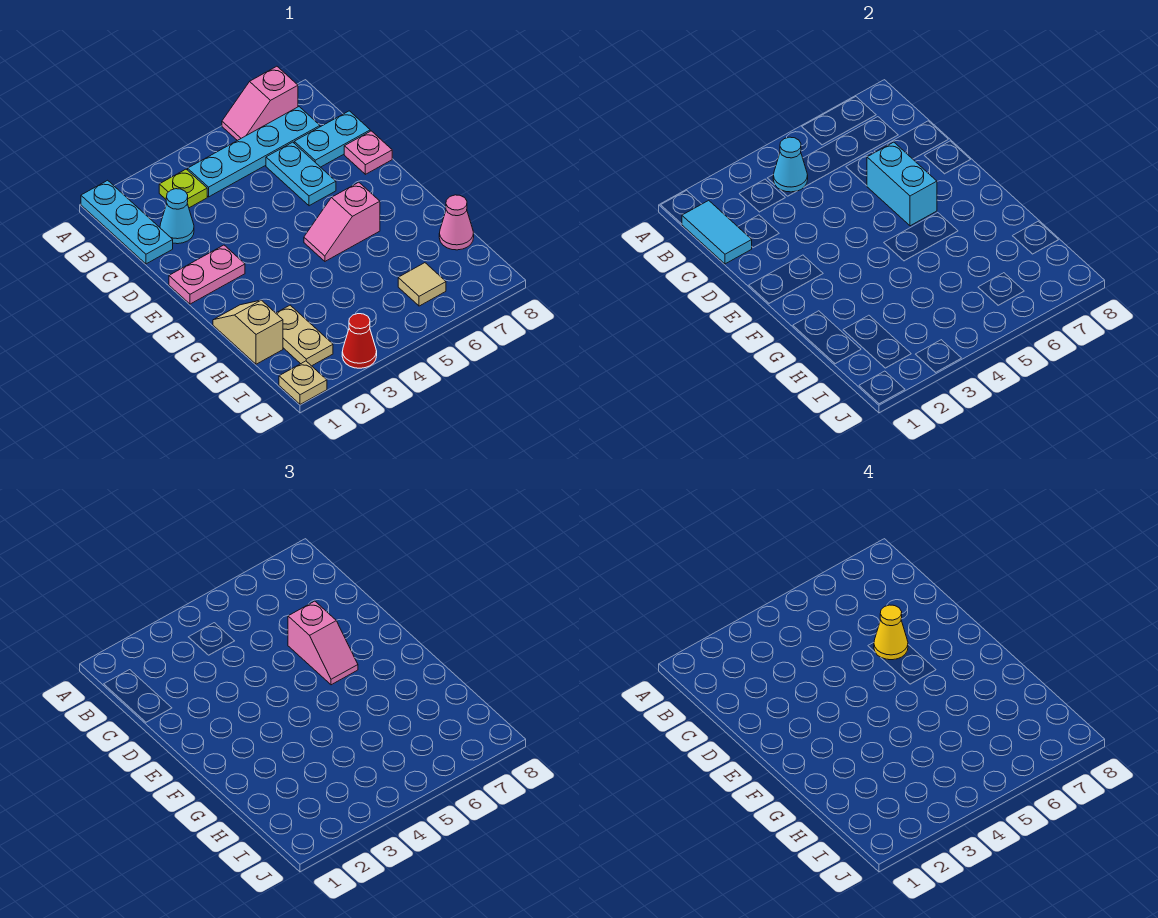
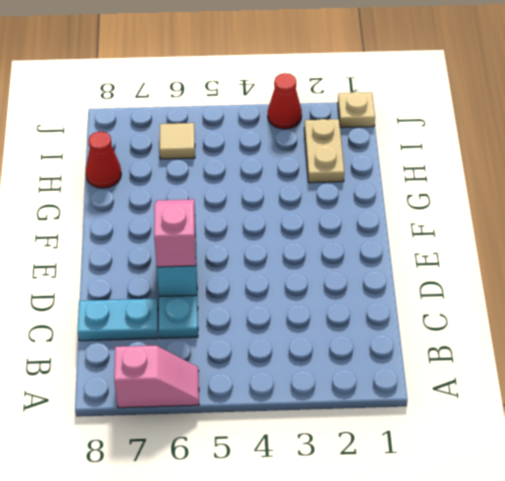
red cone H8 level 1 -> pink cone H8 level 1
none -> cyan plate A1:C1 level 1
none -> lime plate B3 level 1
none -> cyan plate B4:B7 level 1

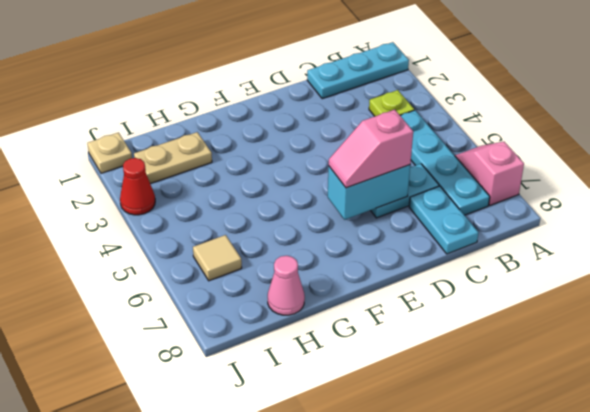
none -> cyan cone C2 level 1
none -> pink plate D8 level 1
none -> pink plate E1:E2 level 1

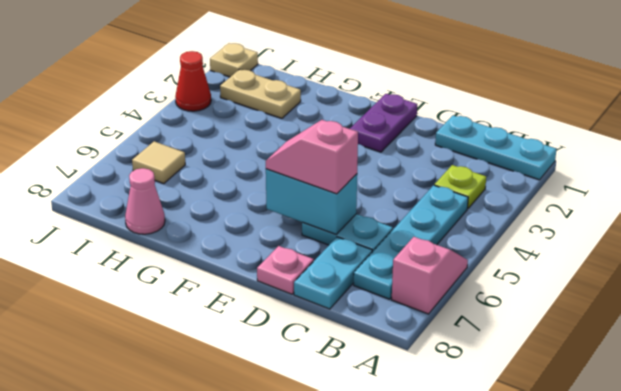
purple plate E1:E2 level 1 -> pink plate E1:E2 level 1
none -> cyan cone C2 level 1
none -> pink slope F5:F6 level 1 top 6
none -> tan slope G1:H1 level 1 top H

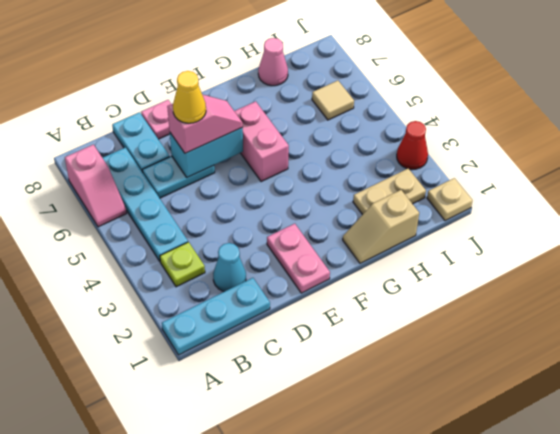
pink brick F5:F6 level 1 -> pink slope F5:F6 level 1 top 6
none -> cyan tile B1:C1 level 2
none -> cyan cone B4 level 2

